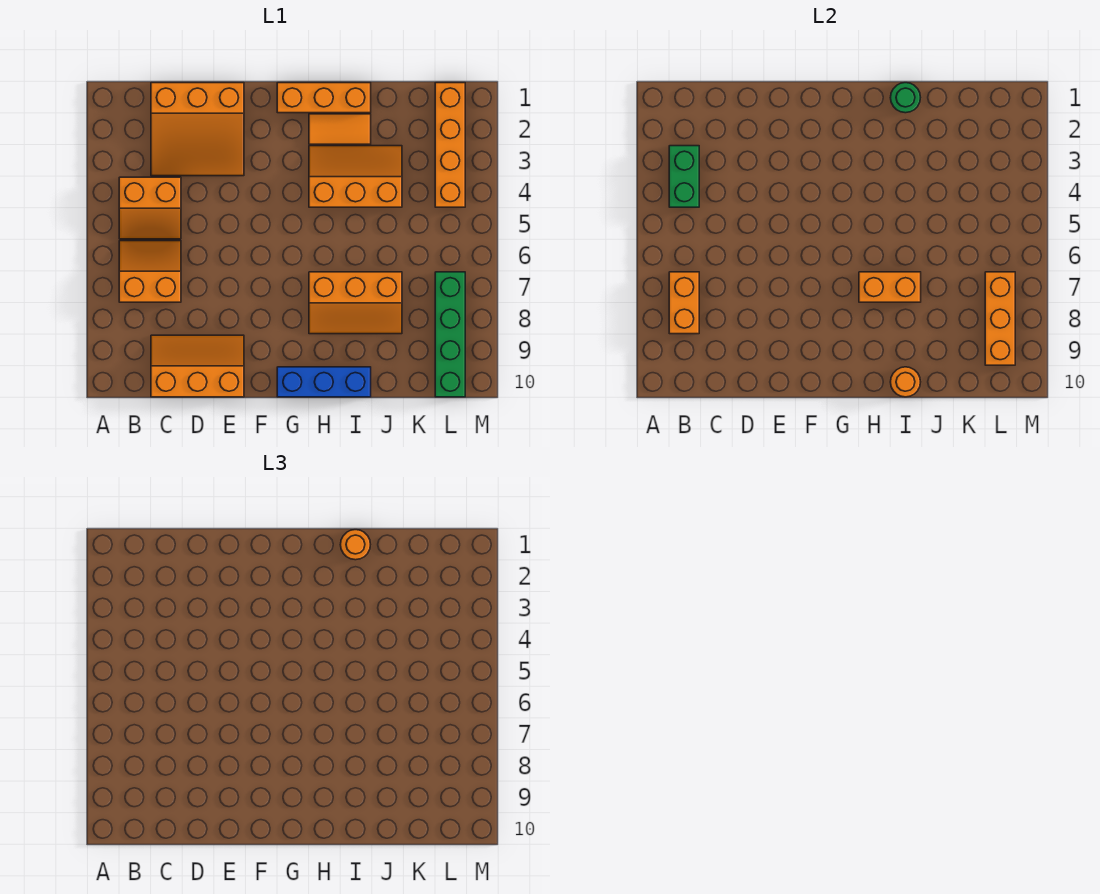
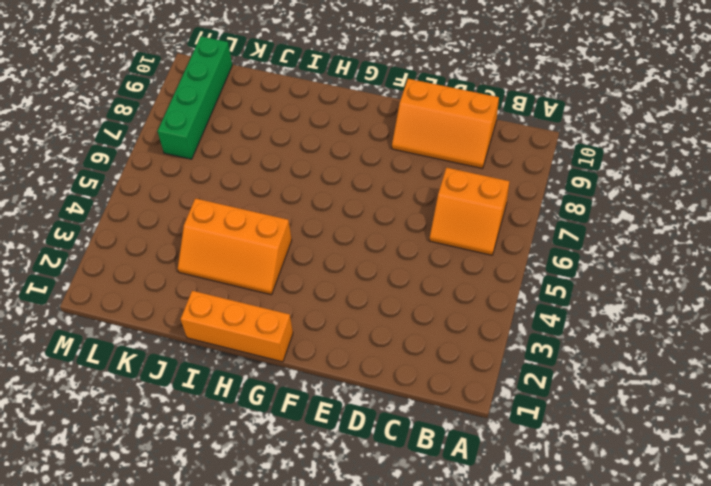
none -> orange slope B4:C5 level 1 top 4
none -> orange slope C1:E3 level 1 top 1
none -> blue brick G10:I10 level 1

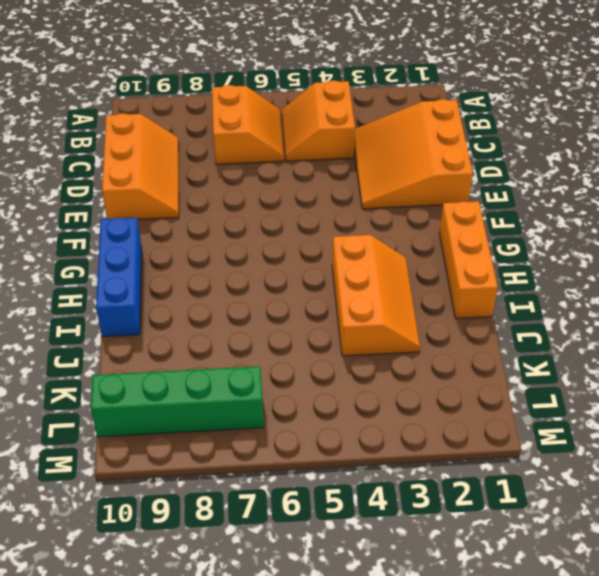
none -> orange tile H2:I2 level 1
none -> orange slope H7:J8 level 1 top 7
none -> orange brick L1:L4 level 1

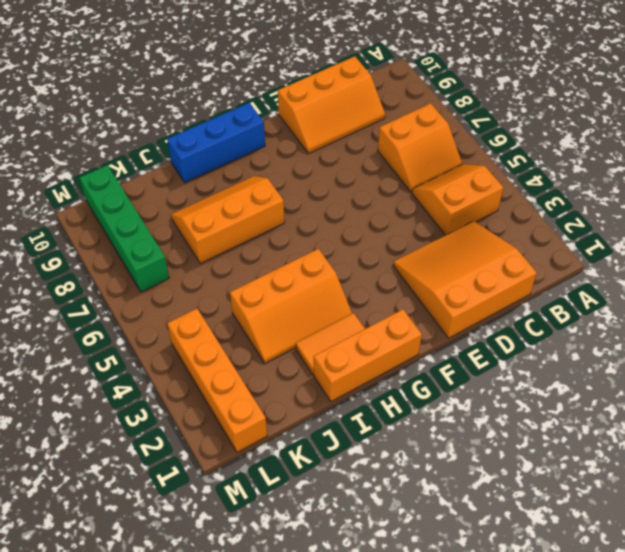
none -> green brick B3:B4 level 2
none -> orange brick B7:B8 level 2
none -> orange brick H7:I7 level 2

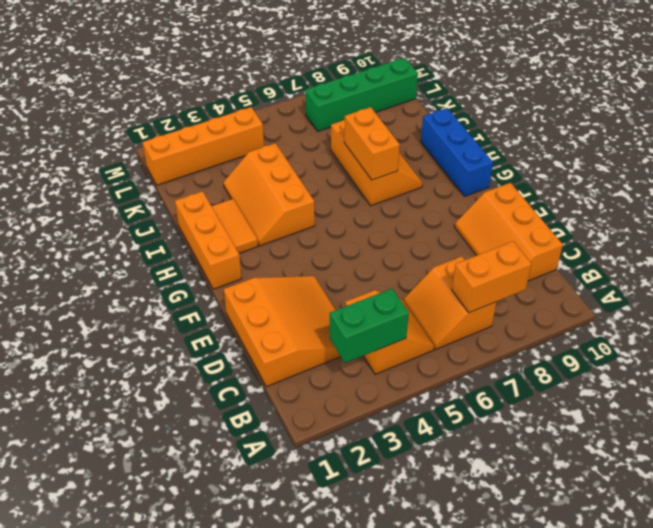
none -> green round brick I1 level 2
none -> orange round brick I10 level 2
none -> orange brick L7:L9 level 2

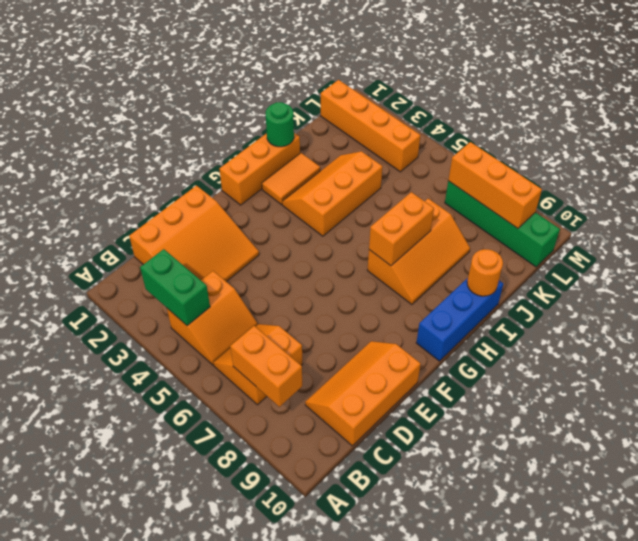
none -> orange round brick I1 level 3

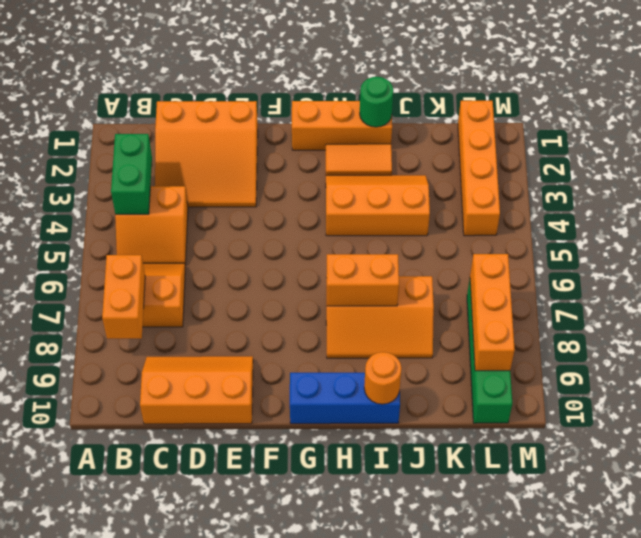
none -> orange round brick I1 level 3

